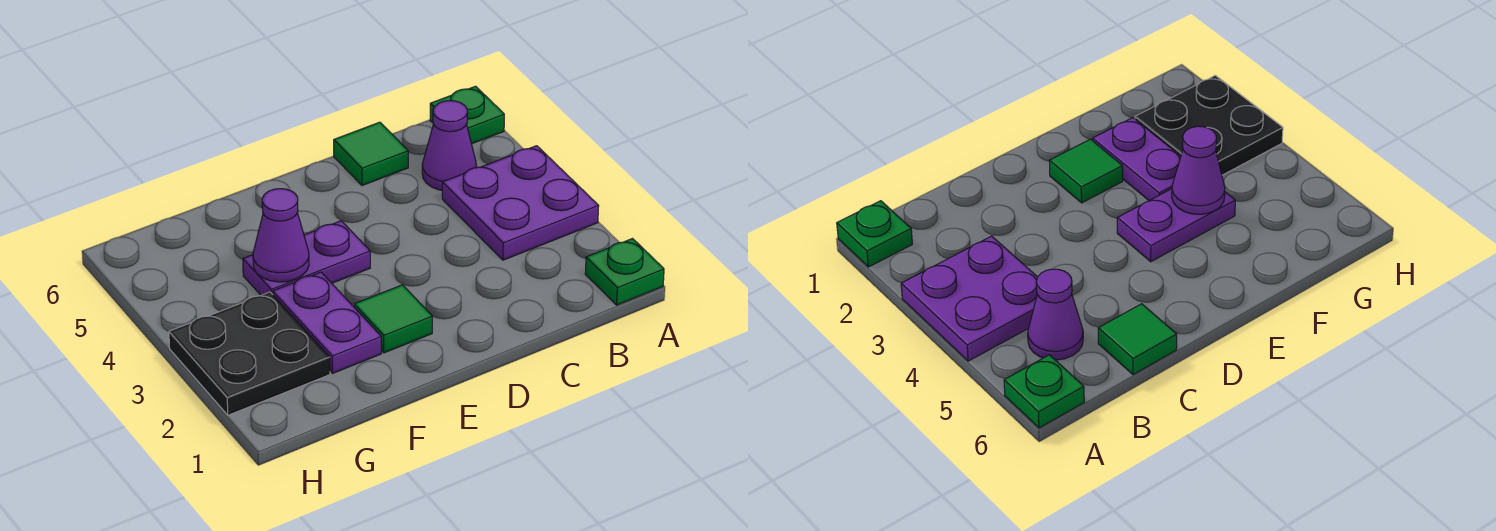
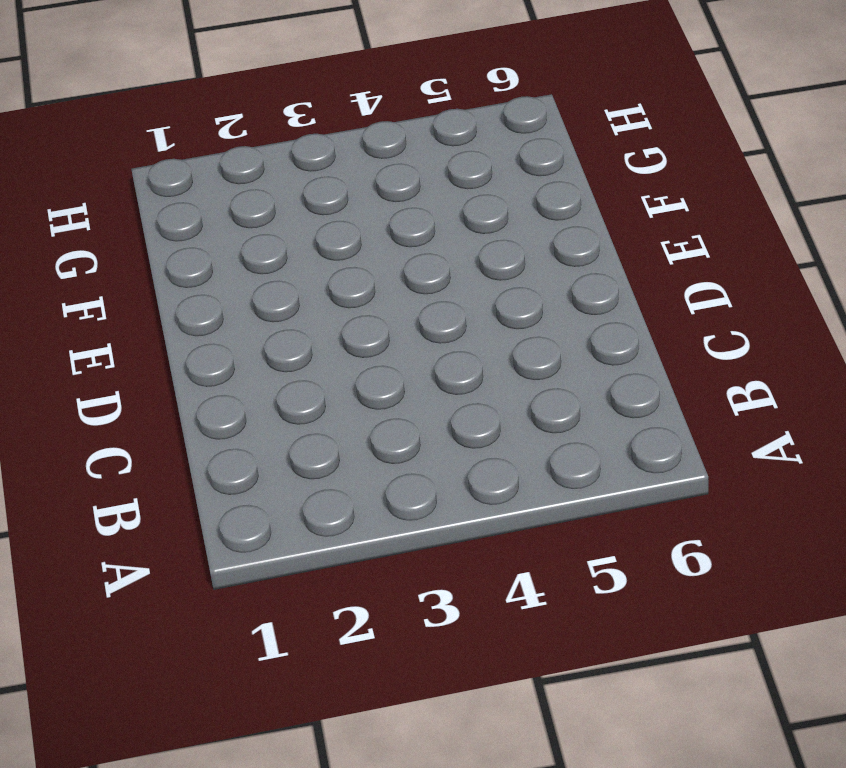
none -> green plate A1 level 1
none -> purple plate A3:B4 level 1

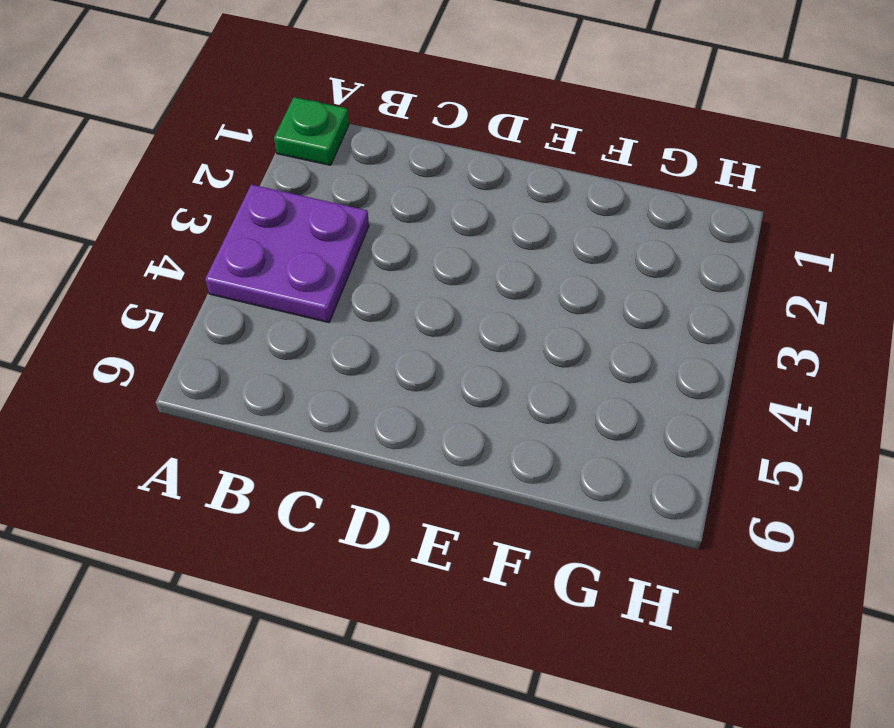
none -> green plate A6 level 1
none -> purple cone B5 level 1

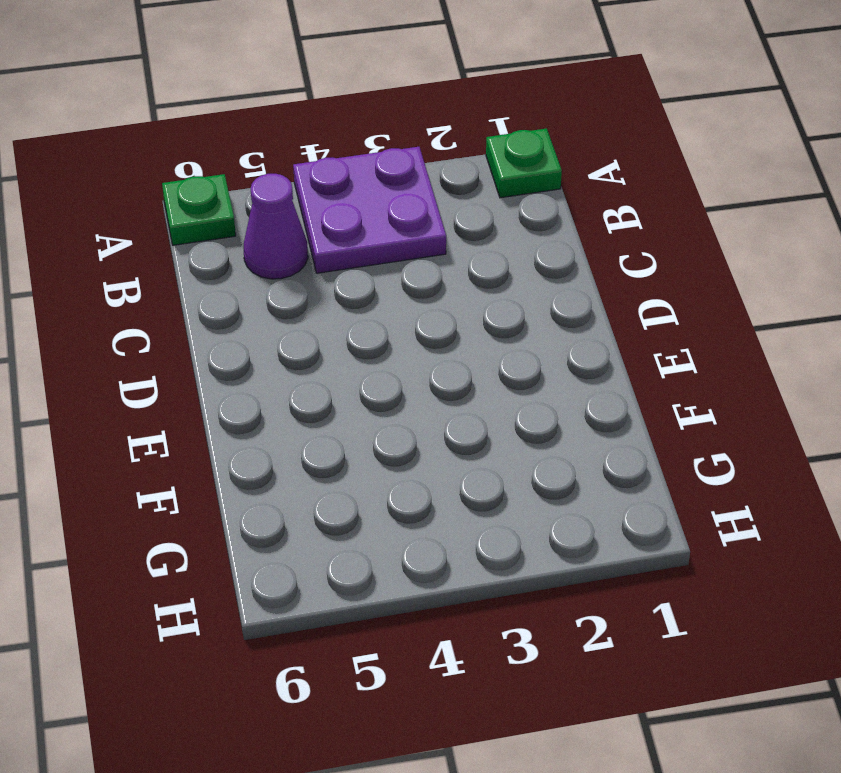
none -> green tile C6 level 1
none -> green tile E2 level 1

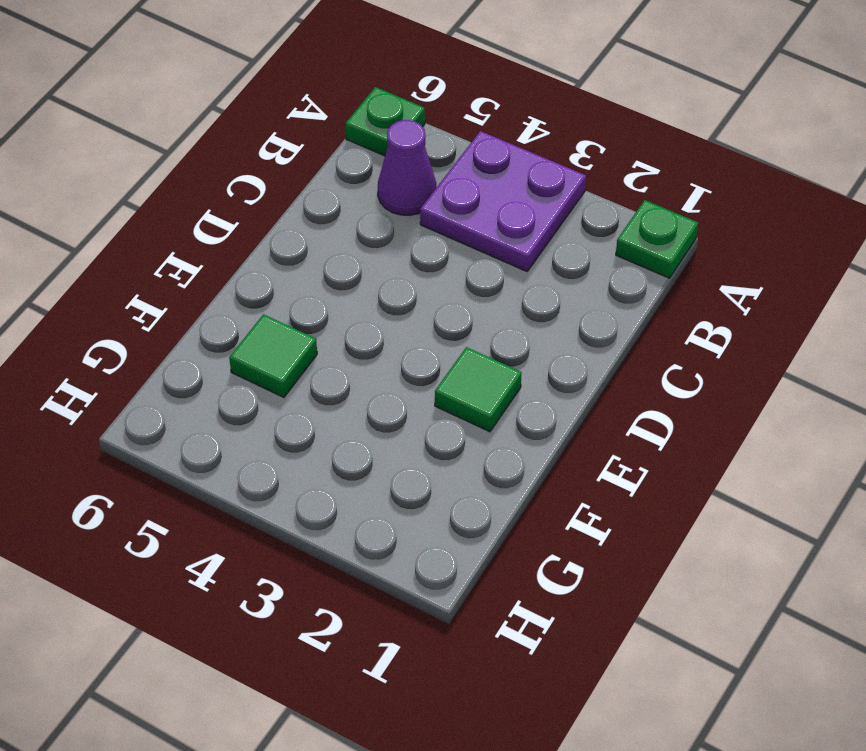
green tile F5 level 1 -> green tile C6 level 1
none -> purple plate E4:F4 level 1
none -> purple plate F2:F3 level 1

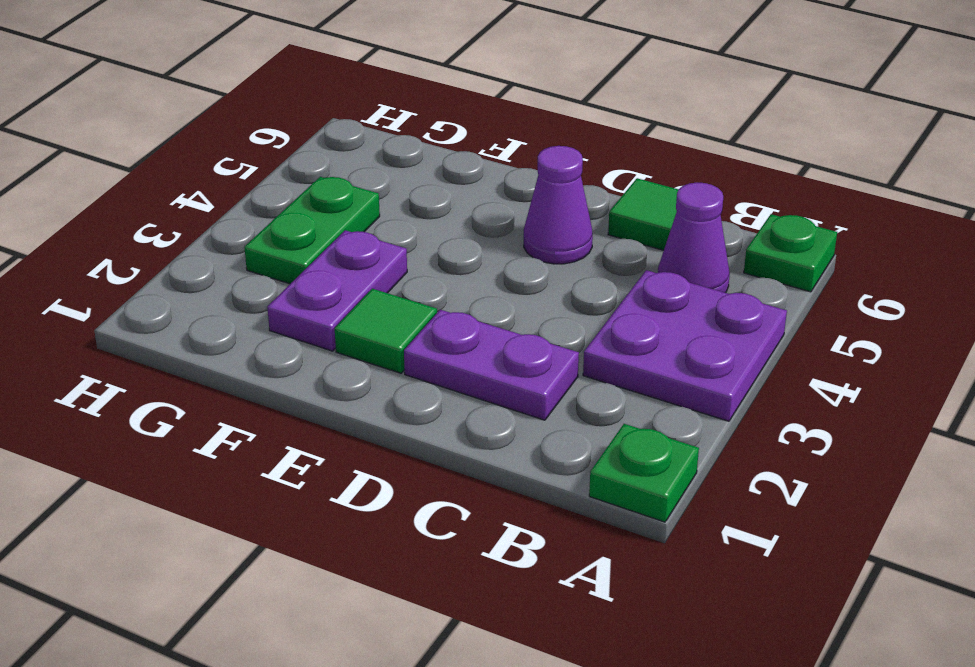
purple plate C2:D2 level 1 -> purple plate E4:F4 level 1
purple cone D5 level 1 -> purple cone F4 level 2
green plate G3:G4 level 1 -> black plate G2:H3 level 1

